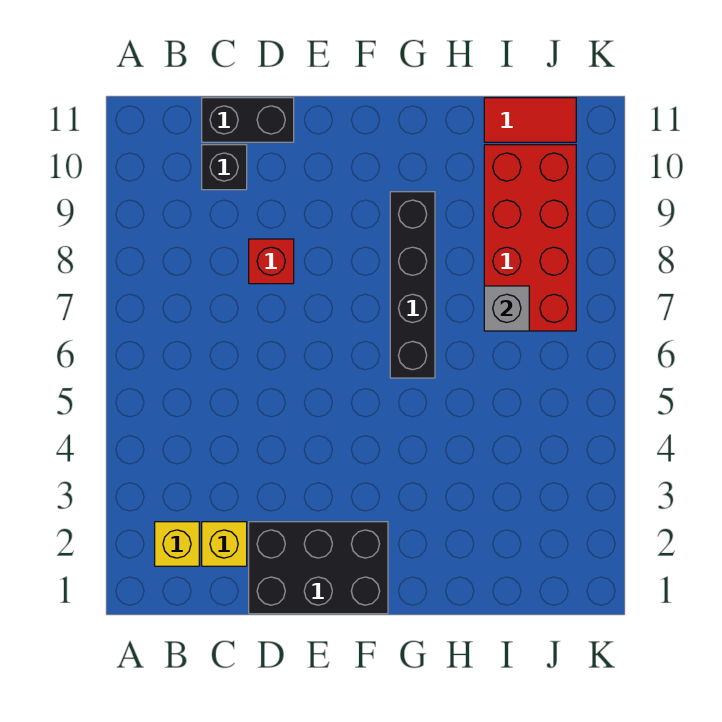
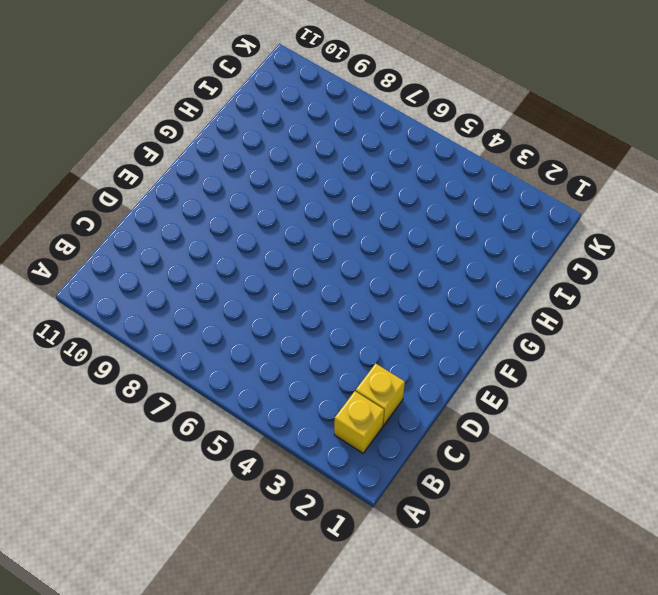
none -> black brick C10 level 1
none -> black brick C11:D11 level 1

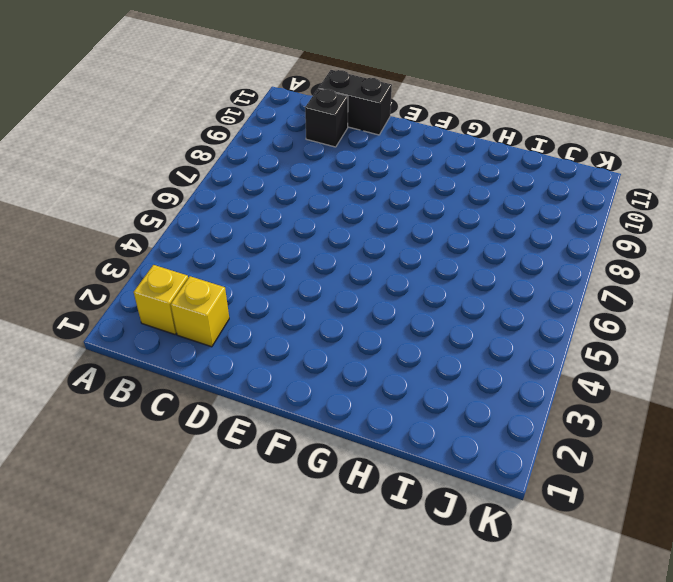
none -> black brick D1:F2 level 1
none -> red brick D8 level 1

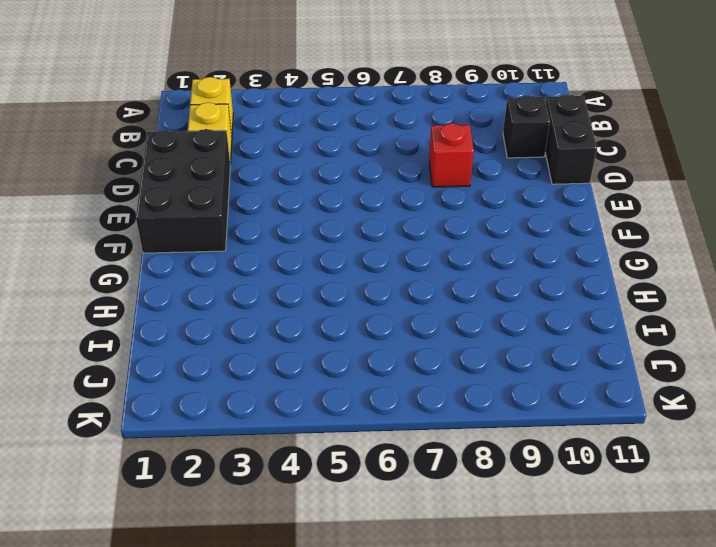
none -> black brick G6:G9 level 1
none -> red brick I7:J10 level 1

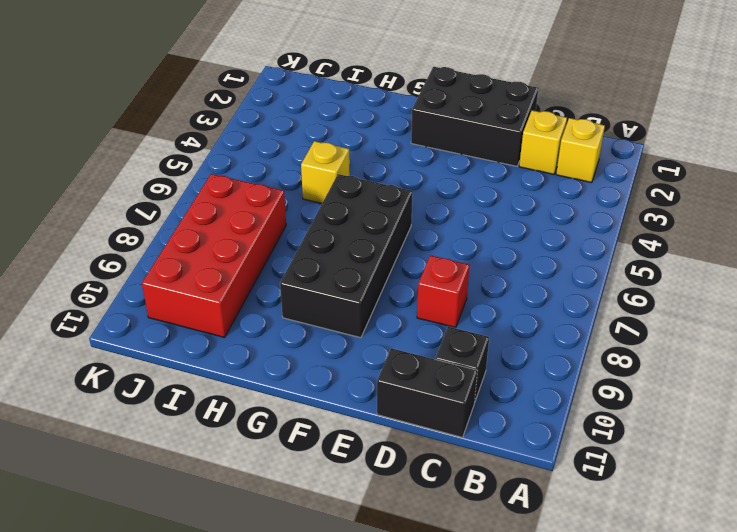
black brick F6:G9 level 1 -> black brick G6:G9 level 1
yellow brick H5 level 1 -> none
none -> red tile I11:J11 level 1
none -> grey brick I7 level 2

